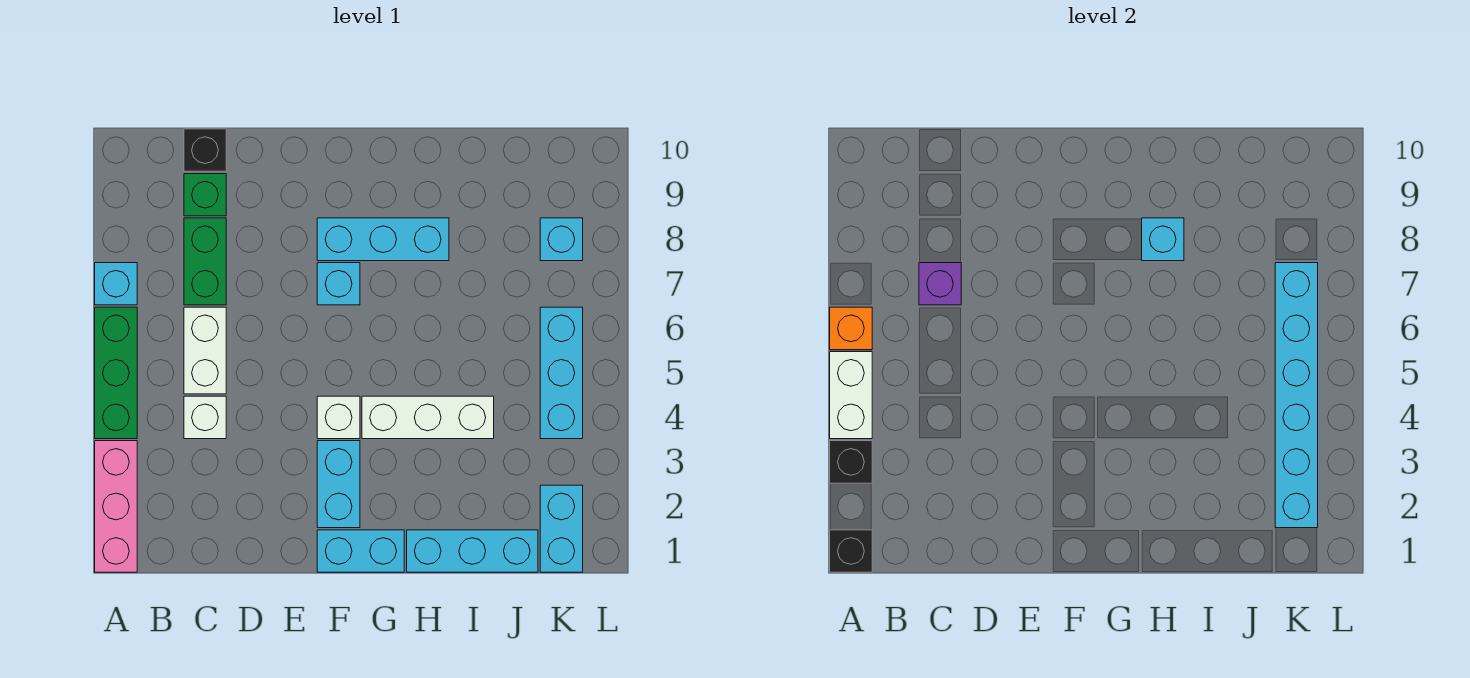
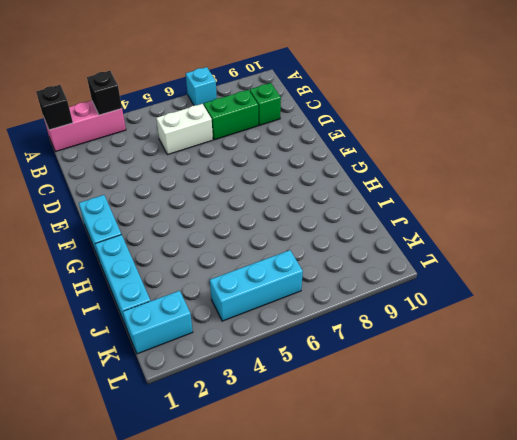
none -> green brick A4:A6 level 1
none -> white brick C4 level 1
none -> black brick C10 level 1

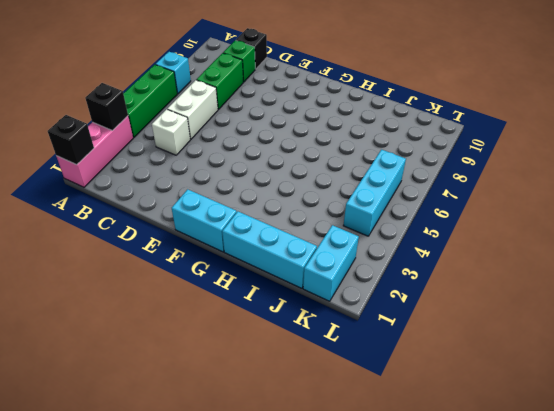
none -> cyan brick F2:F3 level 1
none -> white brick F4 level 1
none -> cyan brick F7 level 1

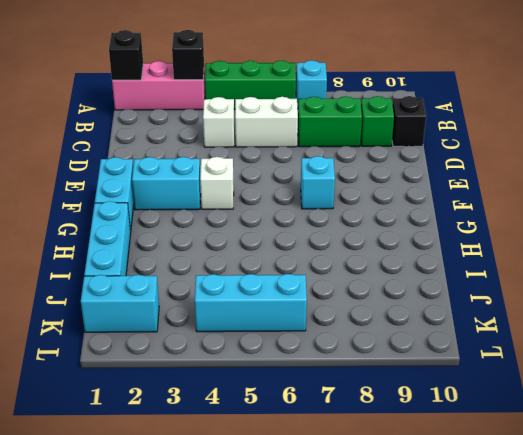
none -> cyan brick F8:H8 level 1
none -> white brick G4:I4 level 1
none -> cyan brick K8 level 1

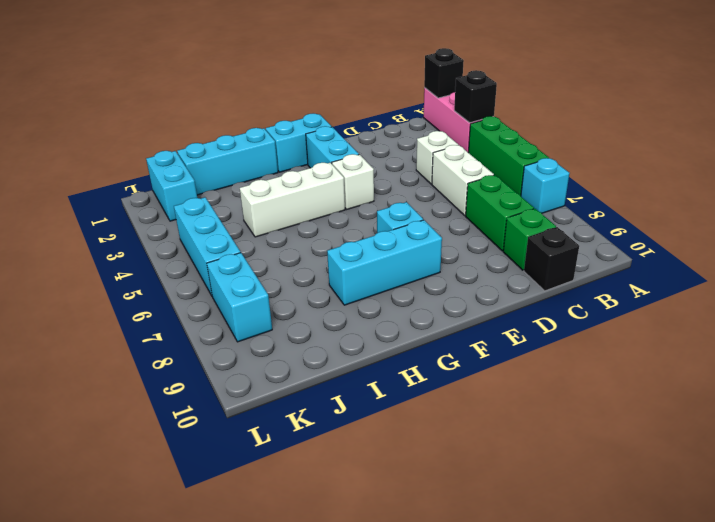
cyan brick K7:K8 level 1 -> cyan brick K8 level 1
none -> white brick A4:A5 level 2
none -> orange brick A6 level 2
none -> purple brick C7 level 2

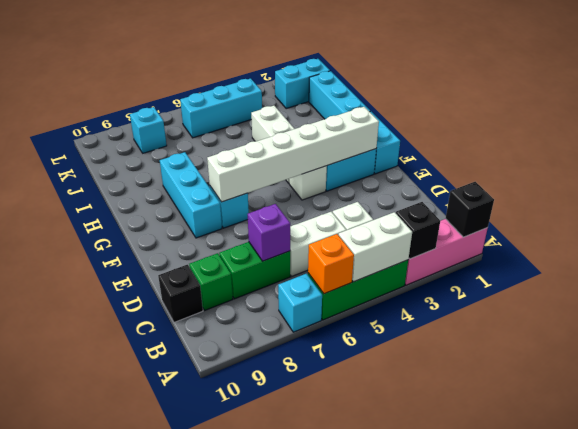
white brick F2:F7 level 2 -> none
none -> cyan brick H8 level 2
none -> cyan brick K2:K7 level 2

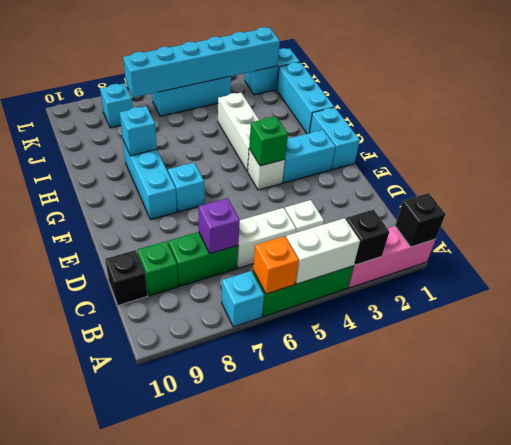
green brick F4 level 2 -> none

